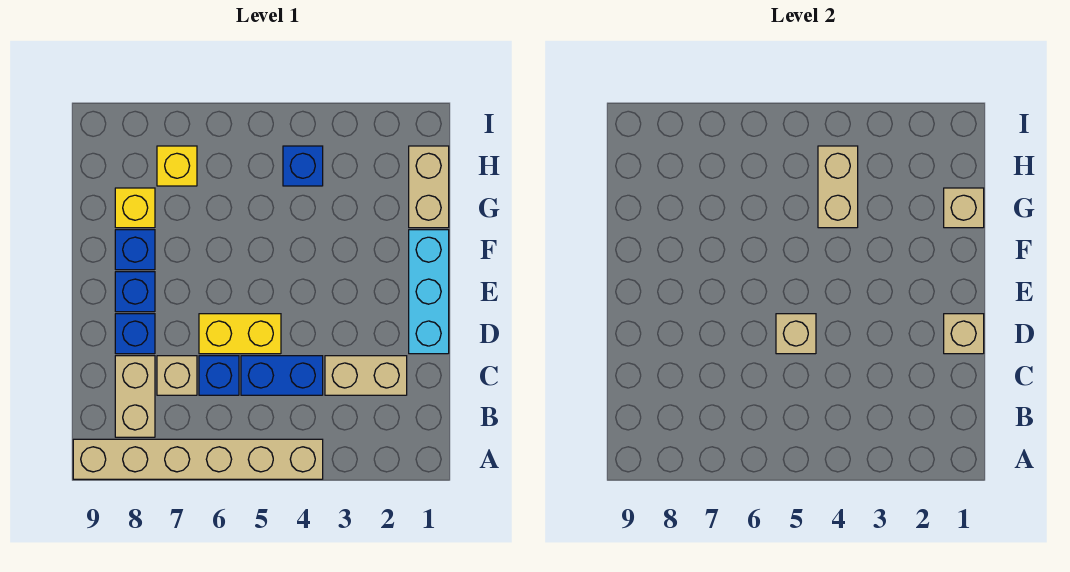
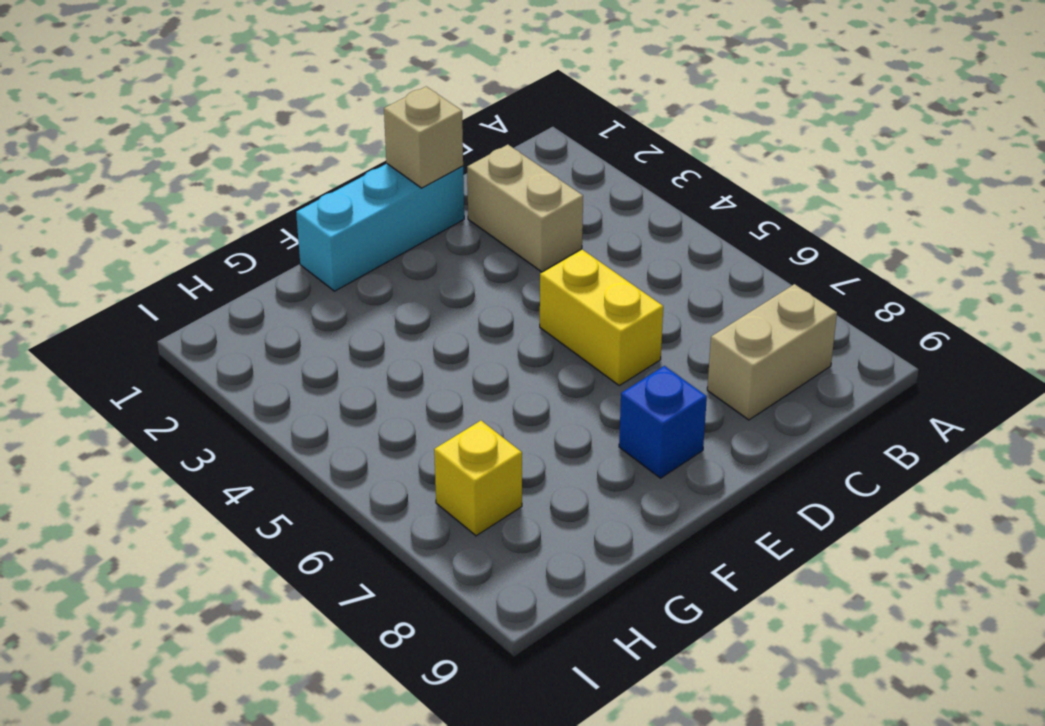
none -> tan brick A4:A9 level 1
none -> blue brick C4:C5 level 1
none -> blue brick C6 level 1

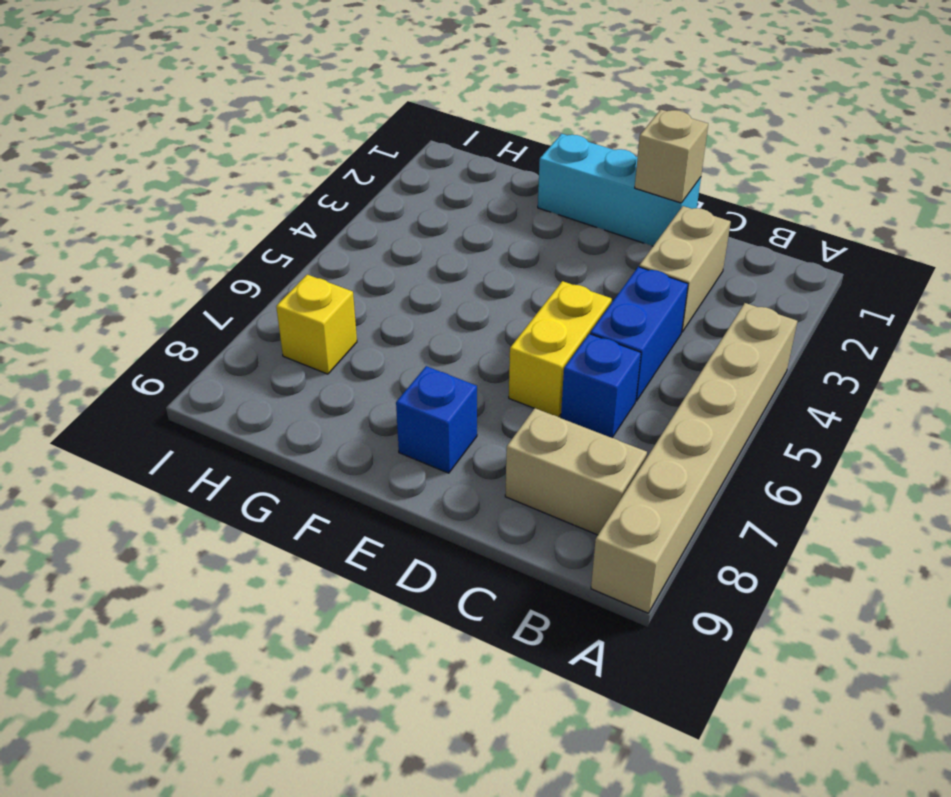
none -> tan brick C7 level 1
none -> blue brick D8 level 1
none -> blue brick F8 level 1

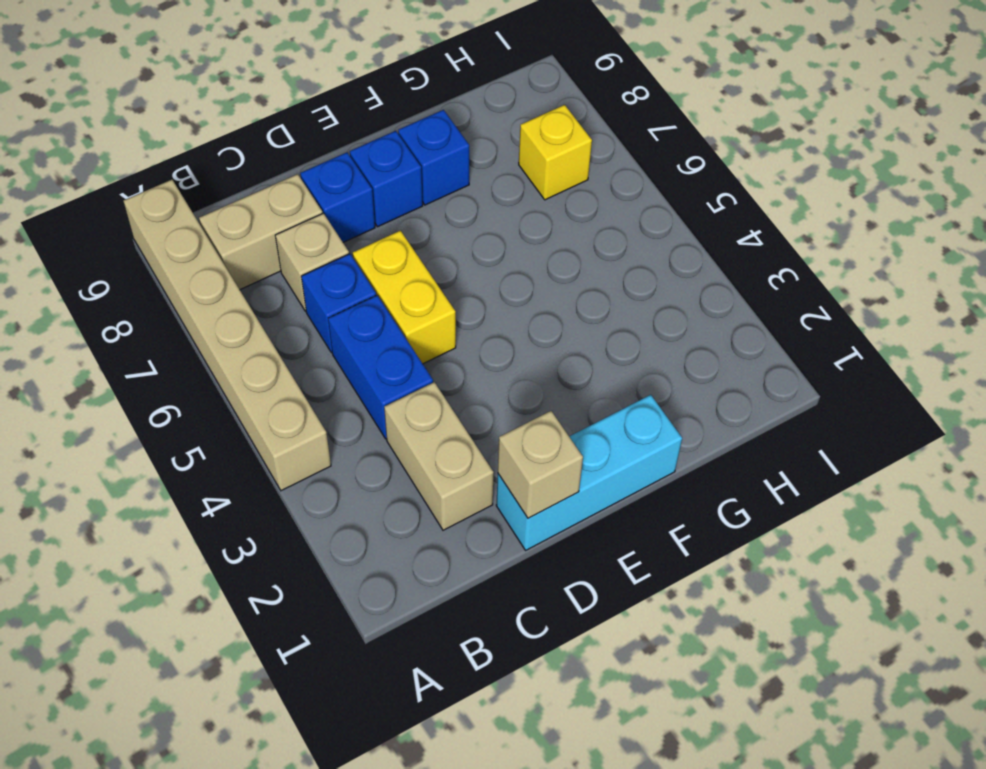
none -> tan brick G1:H1 level 1
none -> yellow brick G8 level 1
none -> blue brick H4 level 1

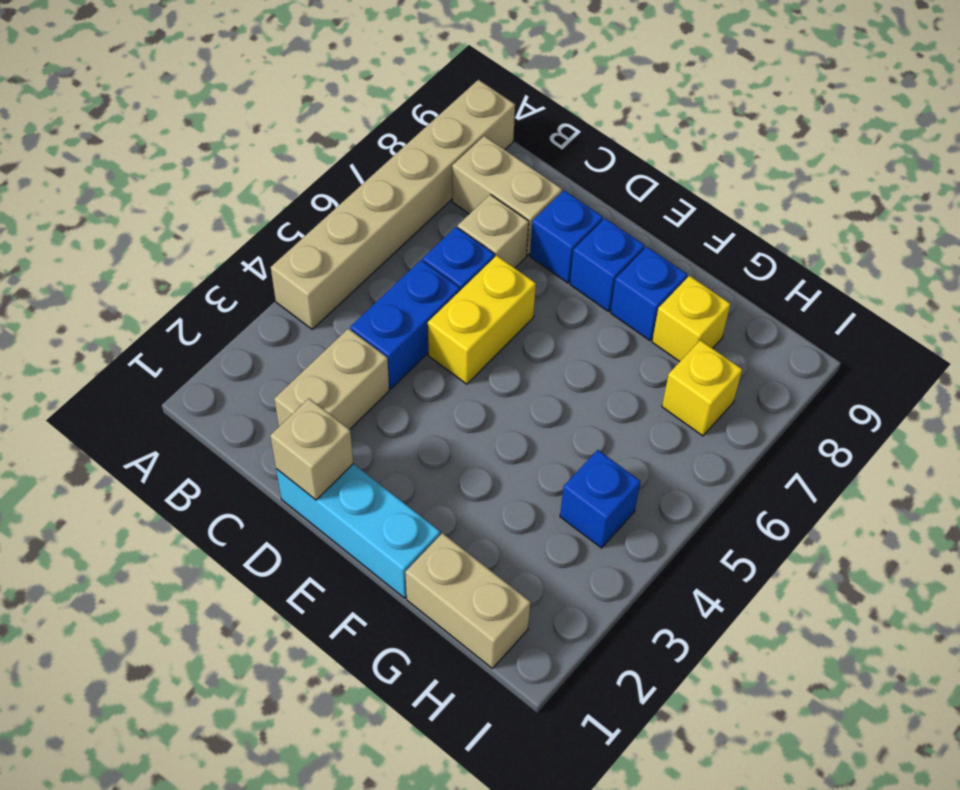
none -> tan brick D5 level 2
none -> tan brick G1 level 2
none -> tan brick G4:H4 level 2

